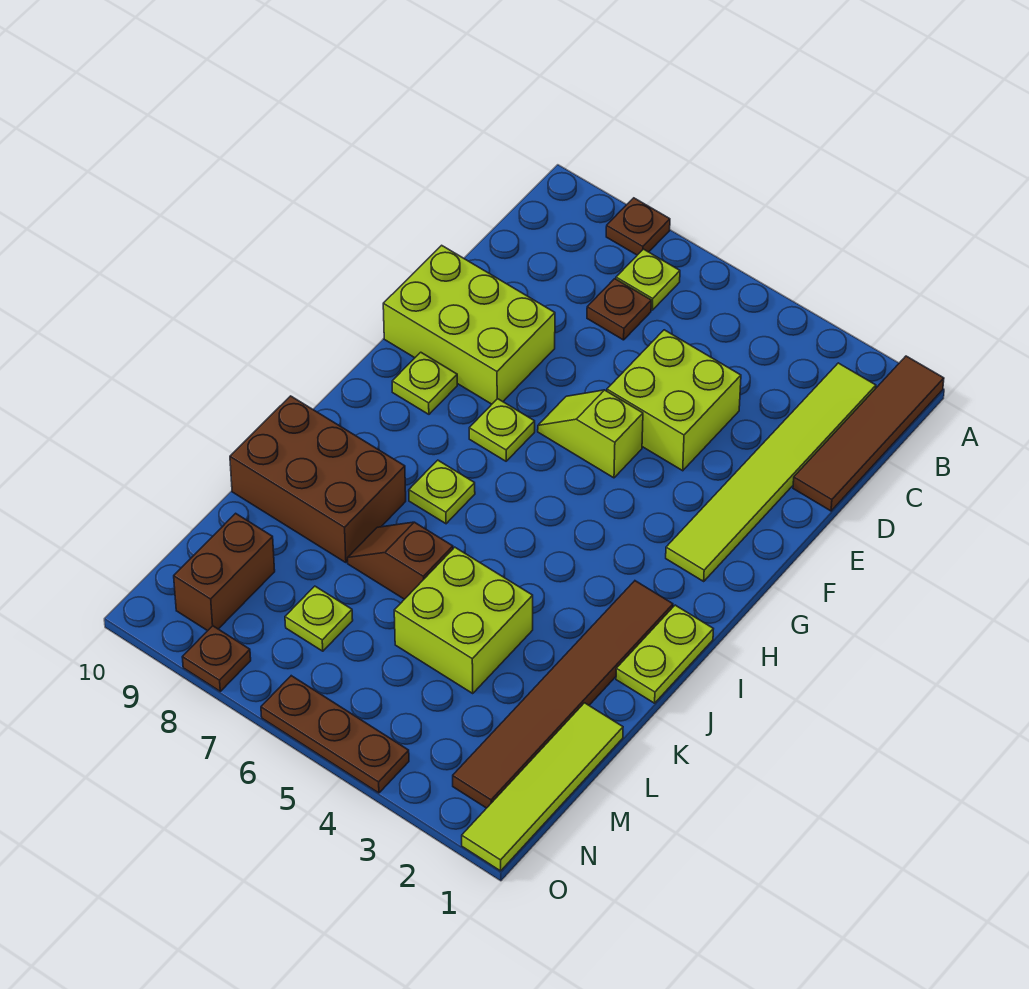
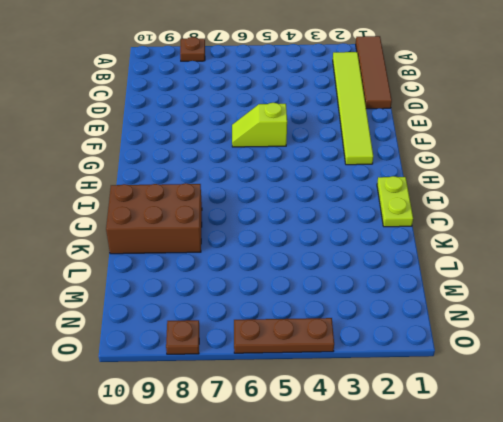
none -> lime plate B7 level 1
none -> brown plate C7 level 1
none -> lime brick D4:E5 level 1

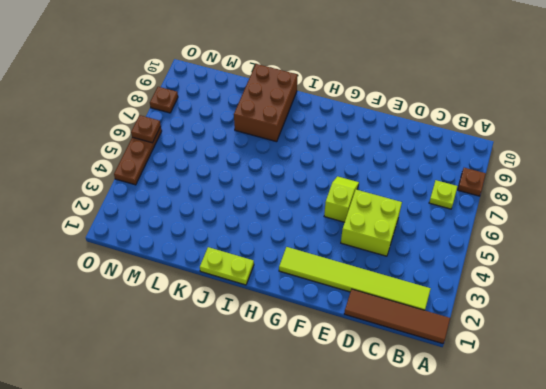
brown plate O6 level 2 -> brown plate C7 level 1
none -> lime brick E8:F10 level 1
none -> lime plate G7 level 1
none -> lime plate G9 level 1

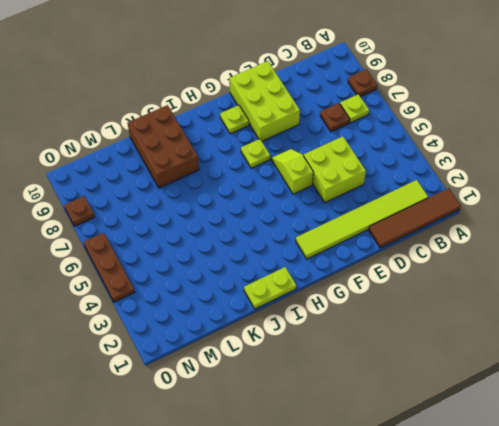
none -> brown tile I2:N2 level 1
none -> lime plate I7 level 1
none -> lime brick K4:L5 level 1

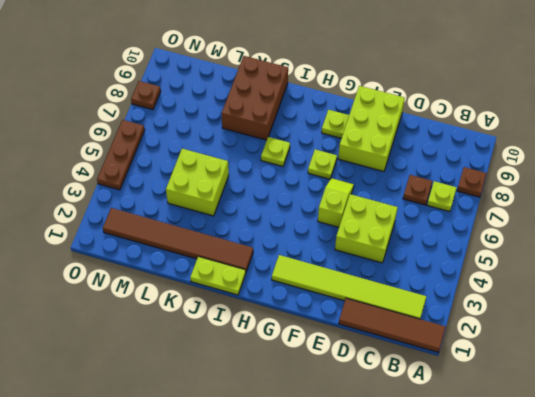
none -> brown slope K6:K7 level 1 top 6
none -> lime tile L1:O1 level 1
none -> lime plate M7 level 1

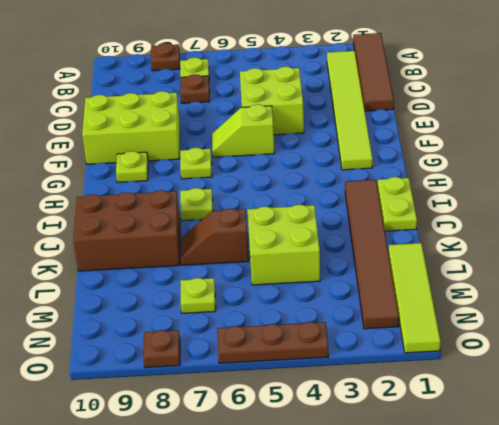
none -> brown brick M9:N9 level 1

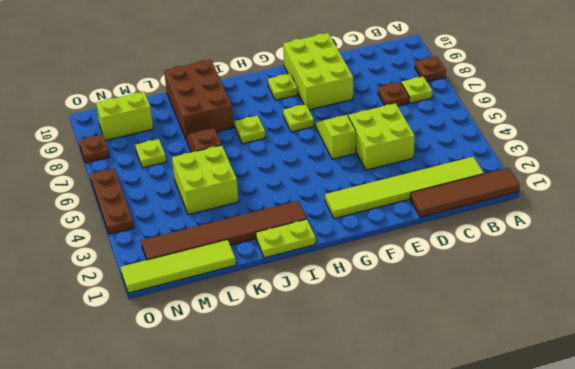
lime brick M9:N9 level 1 -> brown brick M9:N9 level 1

